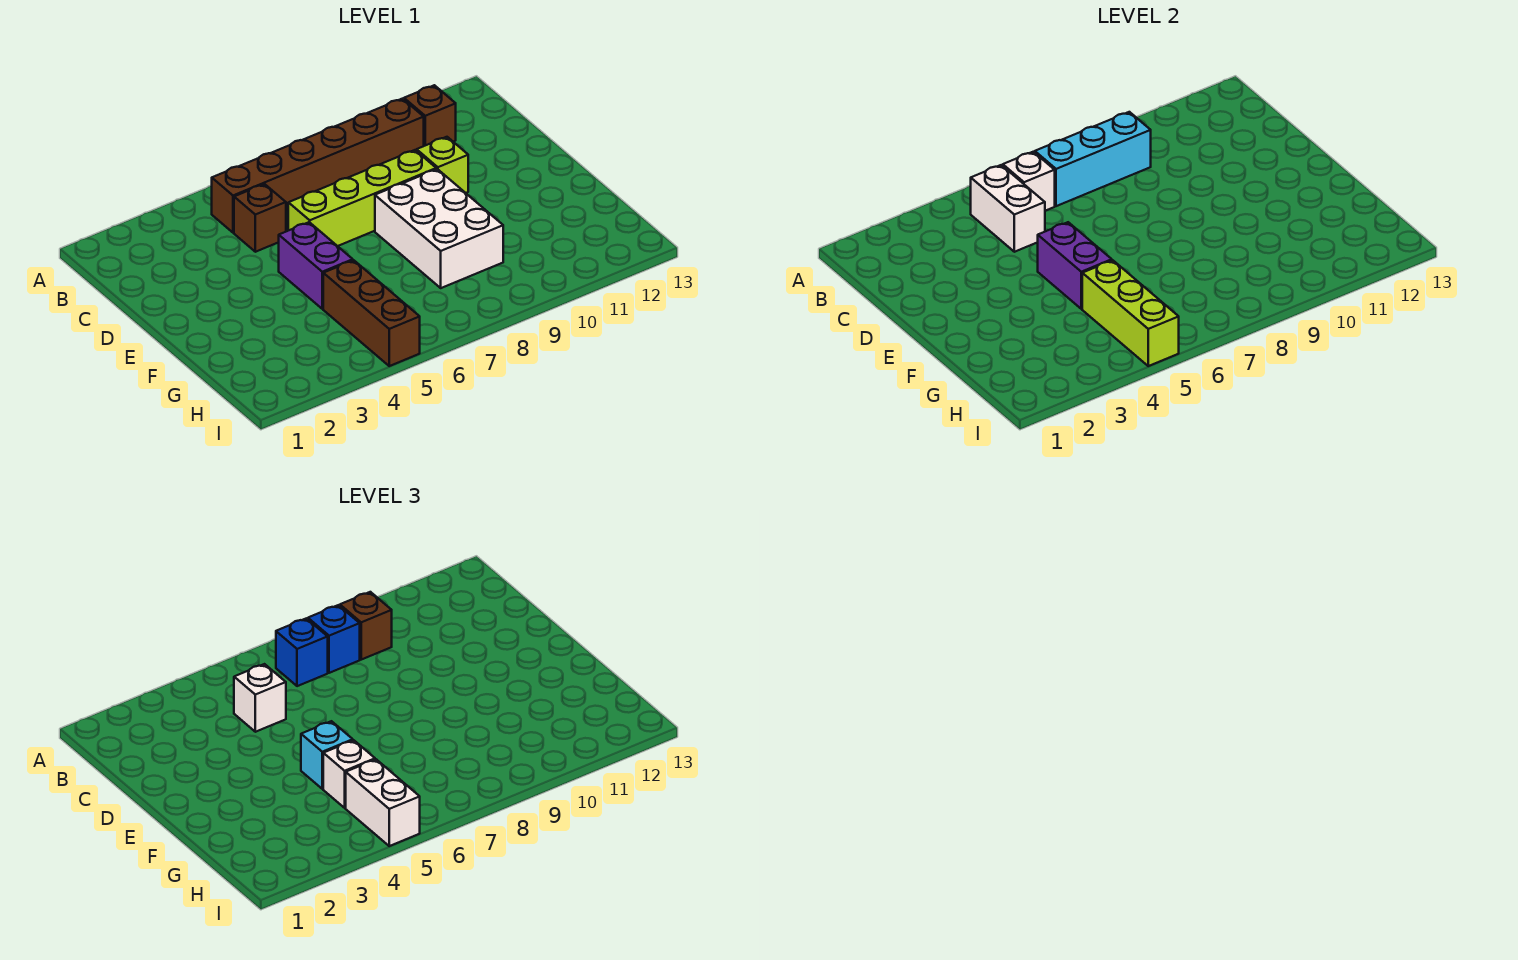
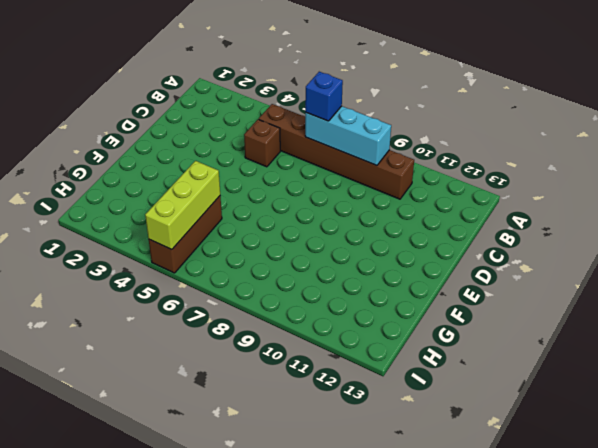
none -> brown brick B11 level 1
none -> lime brick D6:D9 level 1
none -> lime brick D10 level 1

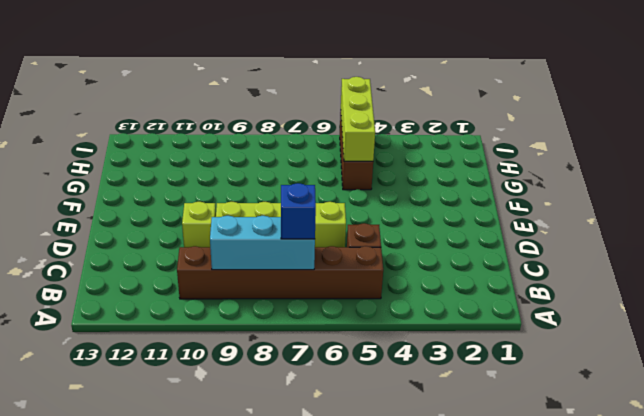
none -> brown brick B11 level 1
none -> purple brick E5:F5 level 1
none -> white brick E8:G9 level 1

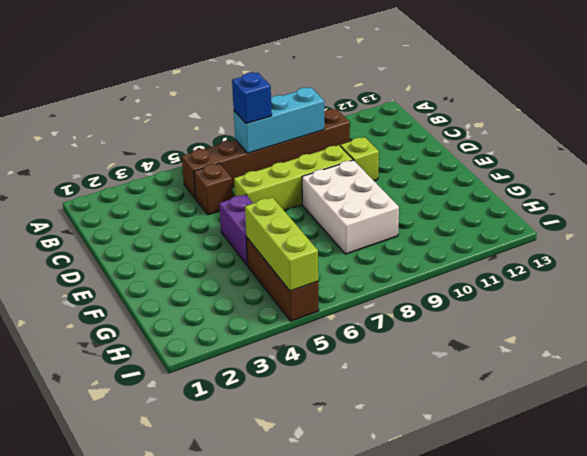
none -> brown brick B11 level 1
none -> white brick B5:C5 level 2
none -> white brick B6 level 2

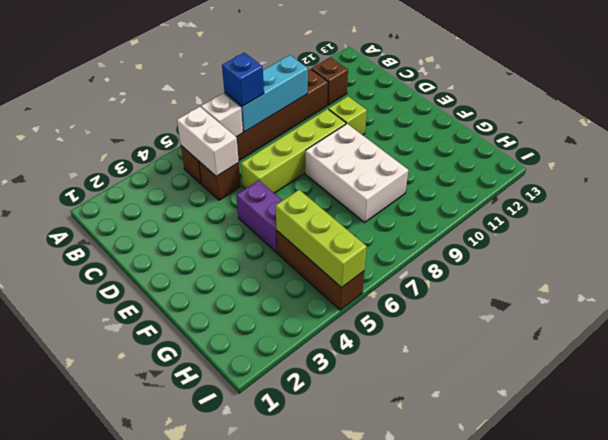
none -> purple brick E5:F5 level 2
none -> blue brick B8 level 3
none -> brown brick B9 level 3

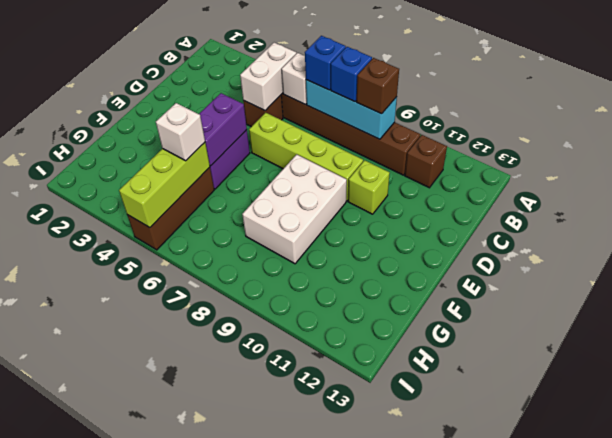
none -> white brick C5 level 3
none -> cyan brick F5 level 3
none -> white brick H5:I5 level 3

